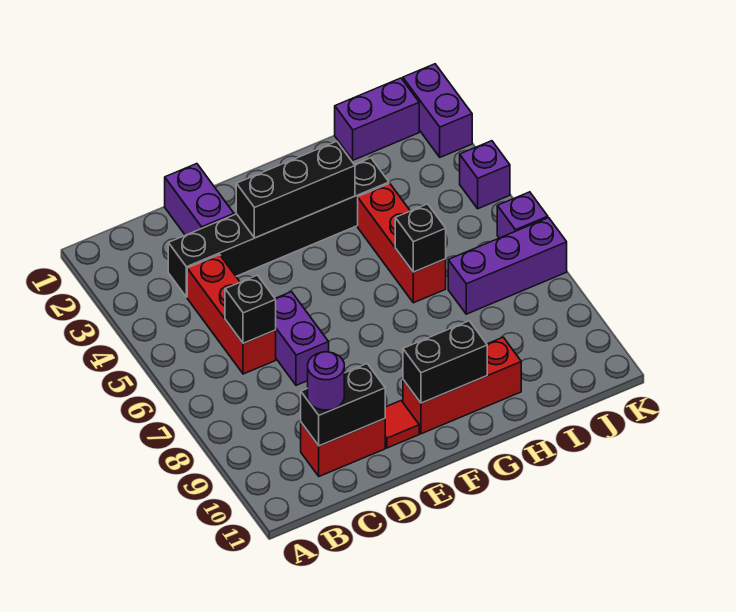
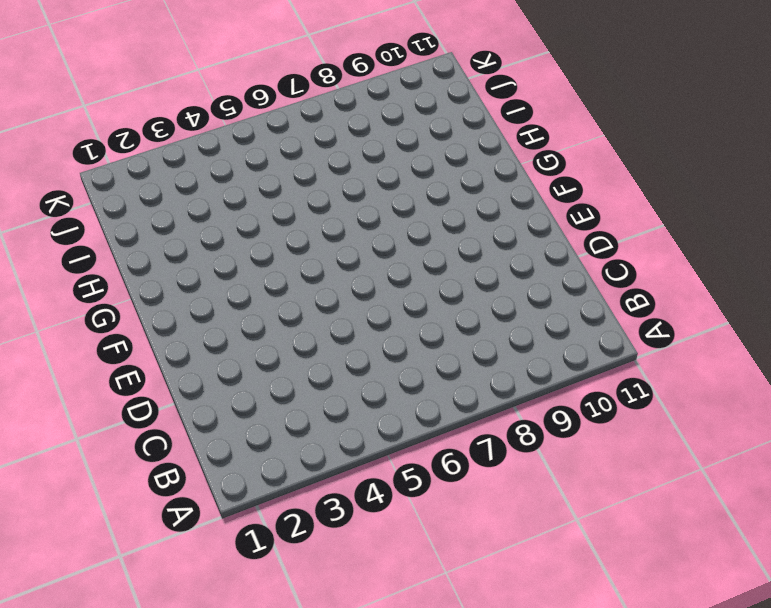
none -> black brick C3:H3 level 1
none -> red brick C4:C6 level 1
none -> red brick C10:D10 level 1

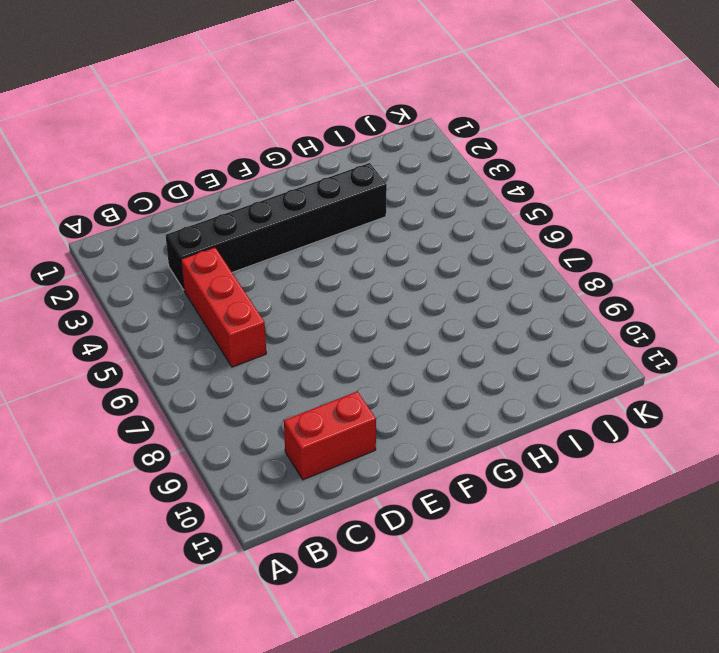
none -> purple brick D1:D2 level 1
none -> purple brick D6:D7 level 1
none -> red tile E10 level 1

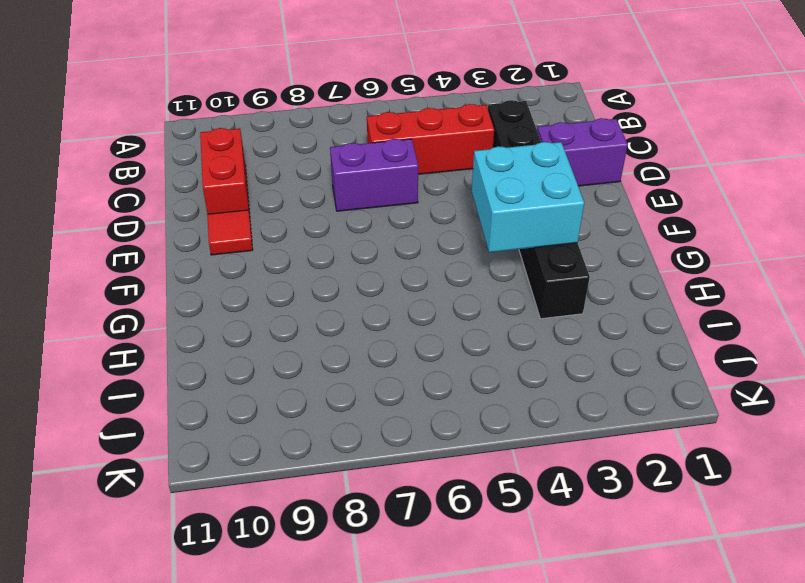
cyan brick F3:G4 level 2 -> black brick E3:G3 level 2
none -> red brick F10:H10 level 1
none -> red brick H4:H6 level 1
none -> purple brick I1:J1 level 1

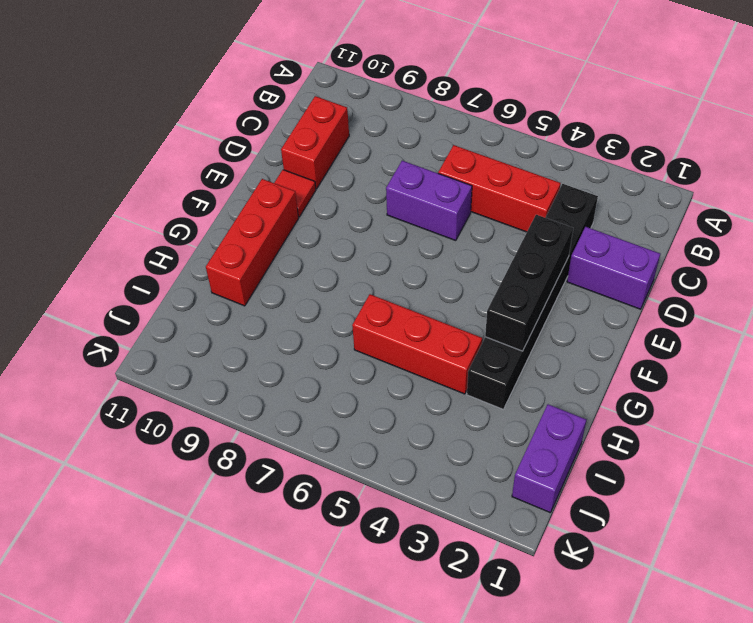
none -> purple brick I7:K7 level 1
none -> purple brick K1:K2 level 1
none -> purple brick K4 level 1

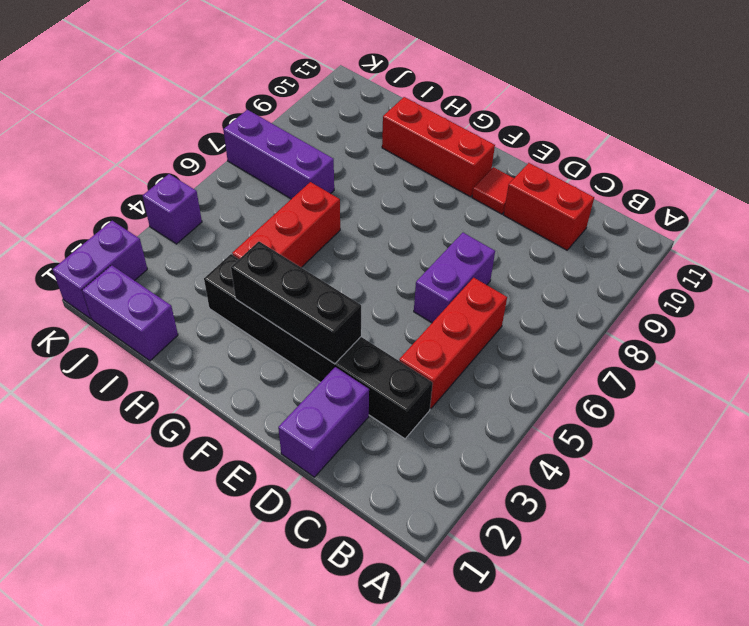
none -> purple brick K6 level 1
none -> black brick C6 level 2
none -> black brick C10:D10 level 2

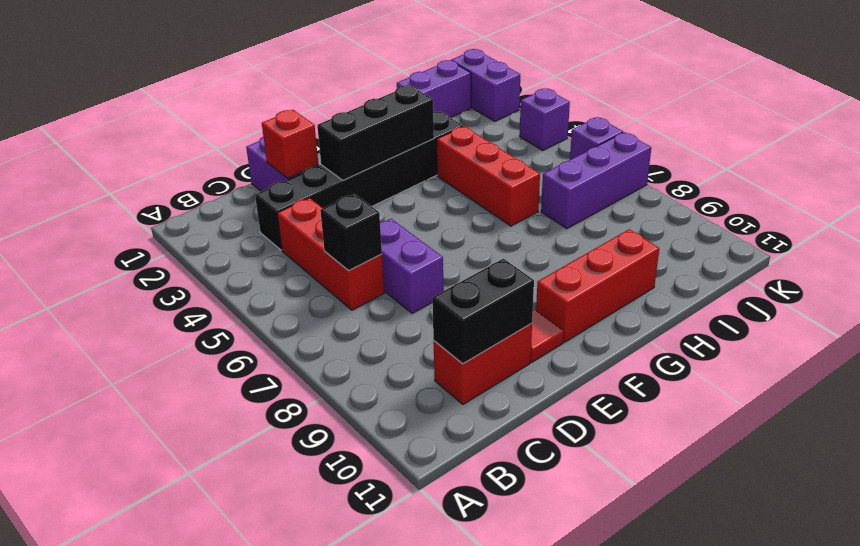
red brick D2 level 2 -> none
none -> black brick F10:G10 level 2
none -> black brick H6 level 2
none -> purple round brick C10 level 3

